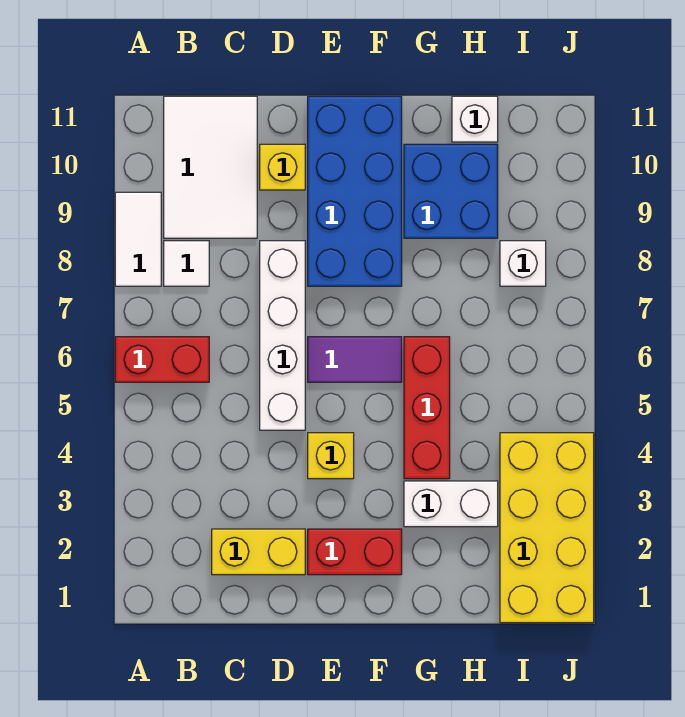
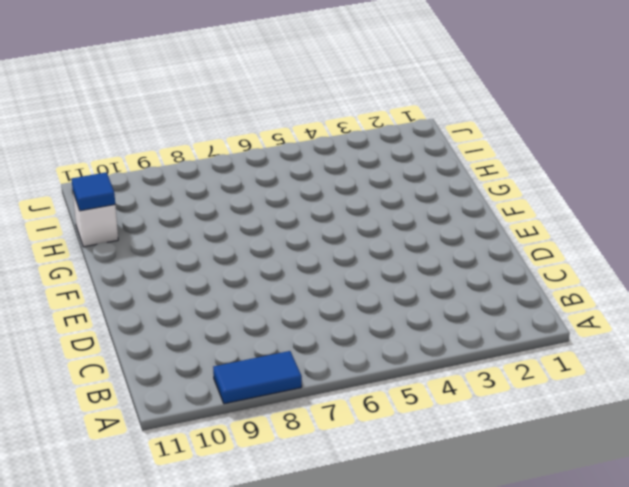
blue tile A8:A9 level 1 -> white tile A8:A9 level 1
blue tile H11 level 2 -> none
none -> red brick A6:B6 level 1
none -> white tile B8 level 1
none -> white tile B9:C11 level 1

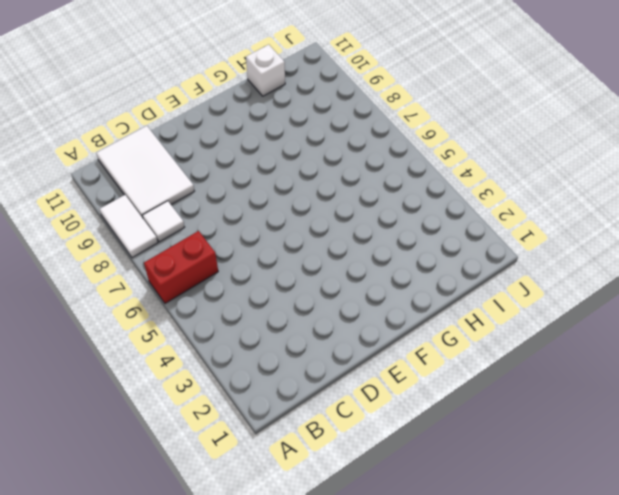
none -> yellow brick C2:D2 level 1
none -> white brick D5:D8 level 1
none -> yellow brick D10 level 1

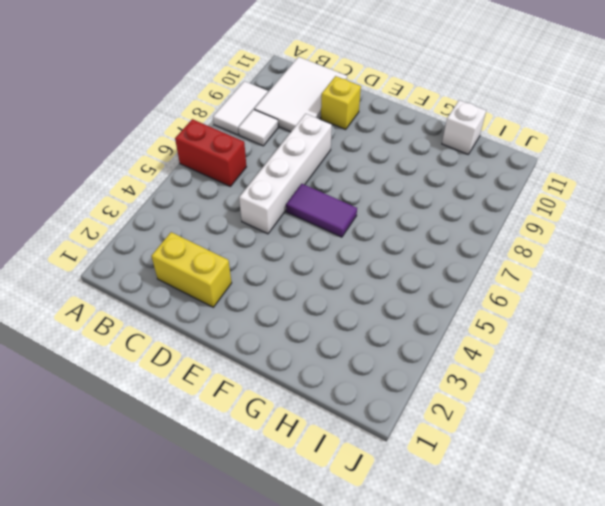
none -> red brick E2:F2 level 1
none -> yellow brick E4 level 1
none -> blue brick E8:F11 level 1

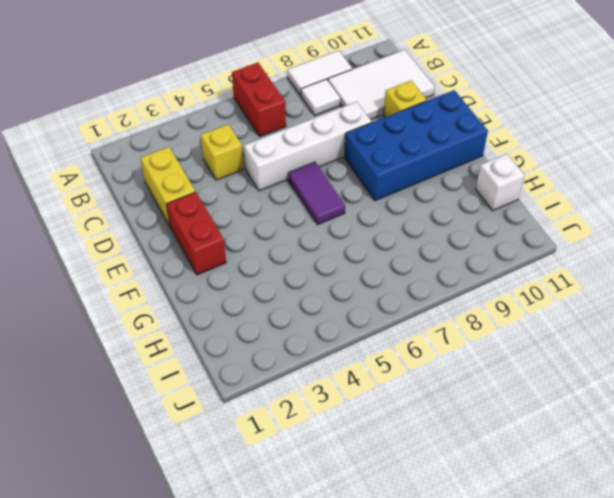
yellow brick C4 level 1 -> yellow brick E4 level 1
none -> white brick G3:H3 level 1
none -> red brick G4:G6 level 1
none -> blue brick G9:H10 level 1

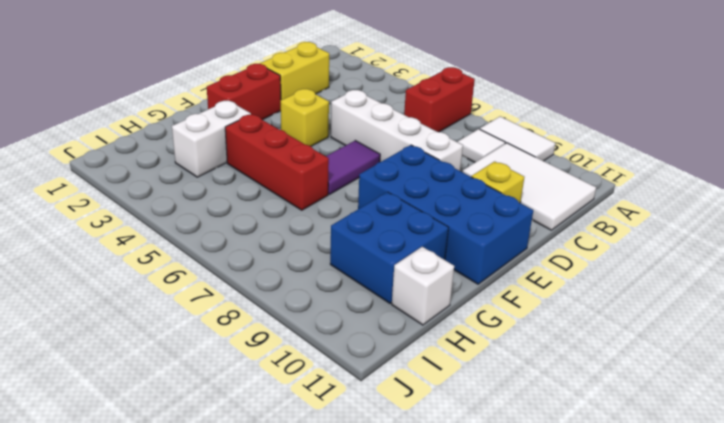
none -> yellow brick I1:J4 level 1
none -> white brick I8 level 1

